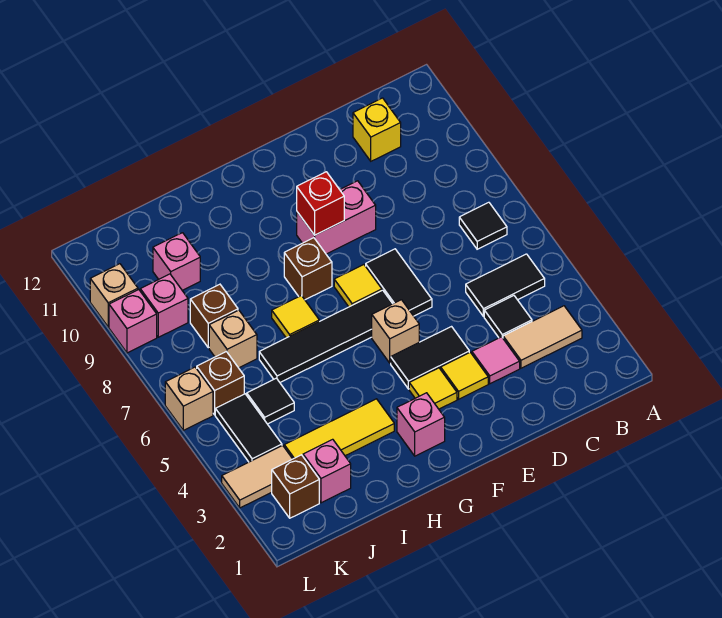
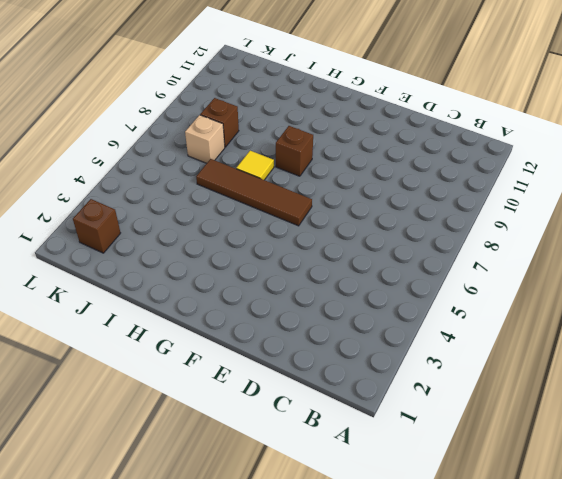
brown tile F6:I6 level 1 -> black tile F6:I6 level 1
none -> tan tile B3:C3 level 1
none -> black tile B5:C5 level 1
none -> black tile B7 level 1
none -> black tile C4 level 1

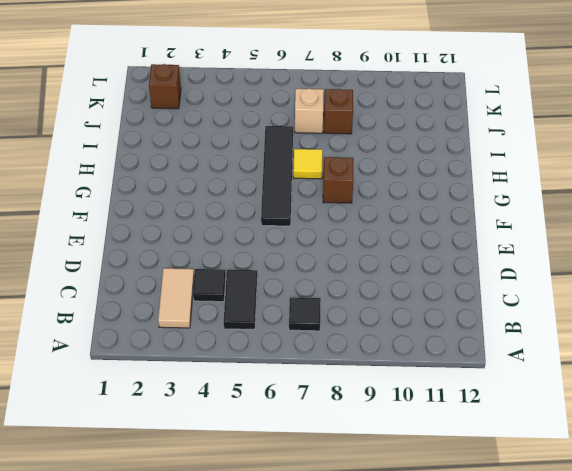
none -> yellow brick C11 level 1
none -> pink tile D3 level 1
none -> yellow tile E3 level 1
none -> black tile E4:F4 level 1

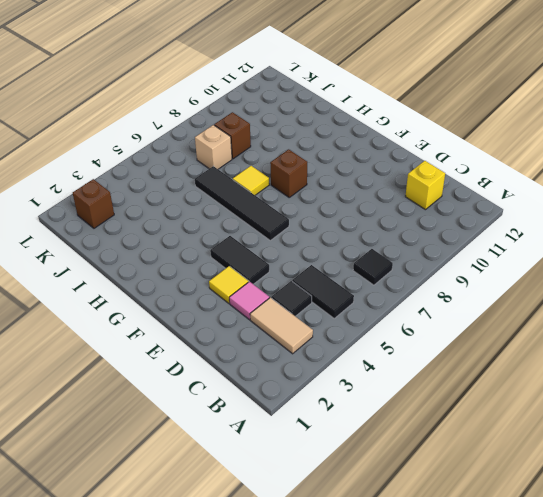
none -> black tile E6:E7 level 1
none -> pink brick E9:F9 level 1
none -> yellow tile F3 level 1
none -> tan brick F5 level 1

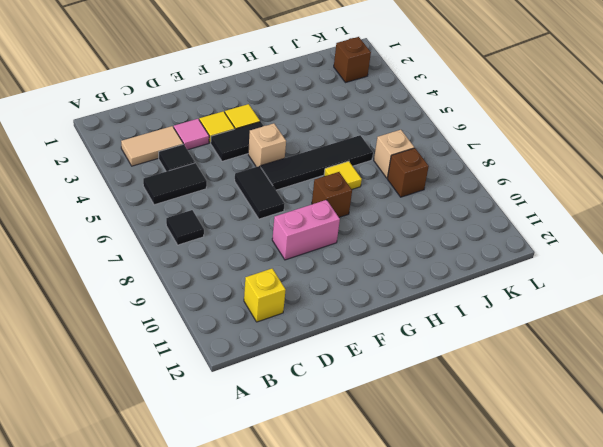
none -> yellow tile F7 level 1
none -> pink brick G2 level 1
none -> yellow tile H3:J3 level 1
none -> pink brick J2 level 1

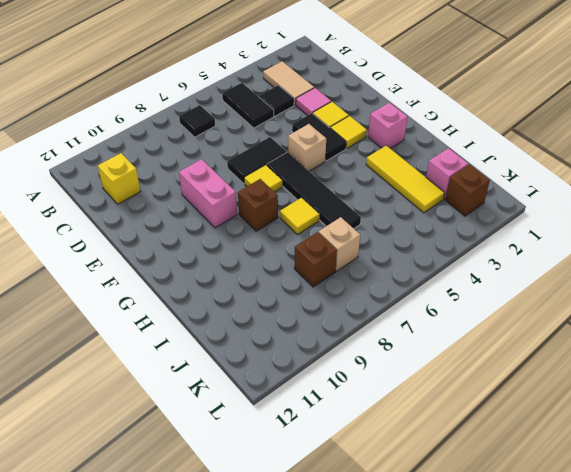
none -> black tile J5 level 1
none -> pink brick J10 level 1
none -> tan tile K3:L3 level 1
none -> black tile K4:K5 level 1

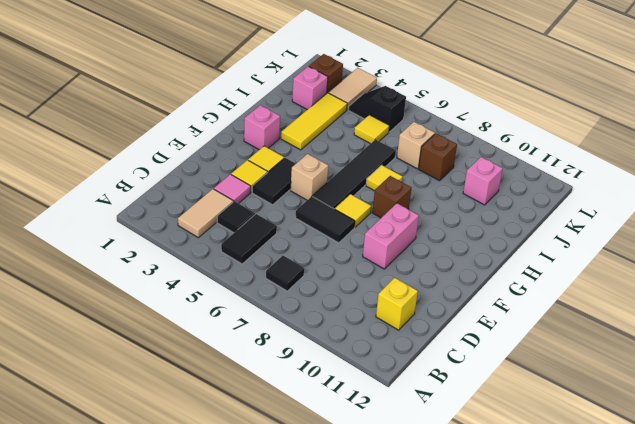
yellow tile J5 level 1 -> black tile J5 level 1
black slope K4:K5 level 1 top 5 -> black tile K4:K5 level 1
none -> brown brick K6 level 1
none -> pink brick K9 level 1
none -> tan brick L6 level 1
none -> pink brick L9 level 1

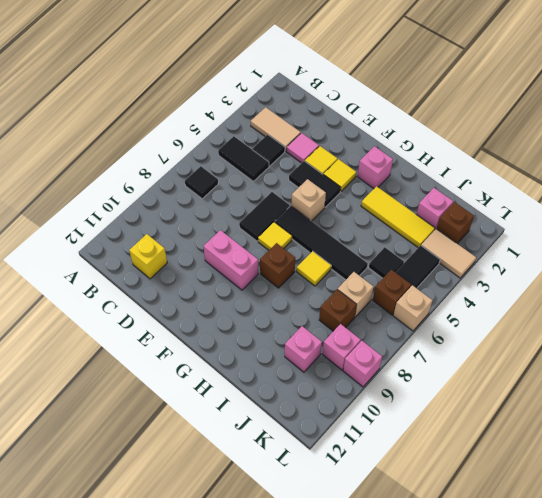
none -> tan brick L10 level 1
none -> red brick F9 level 2

